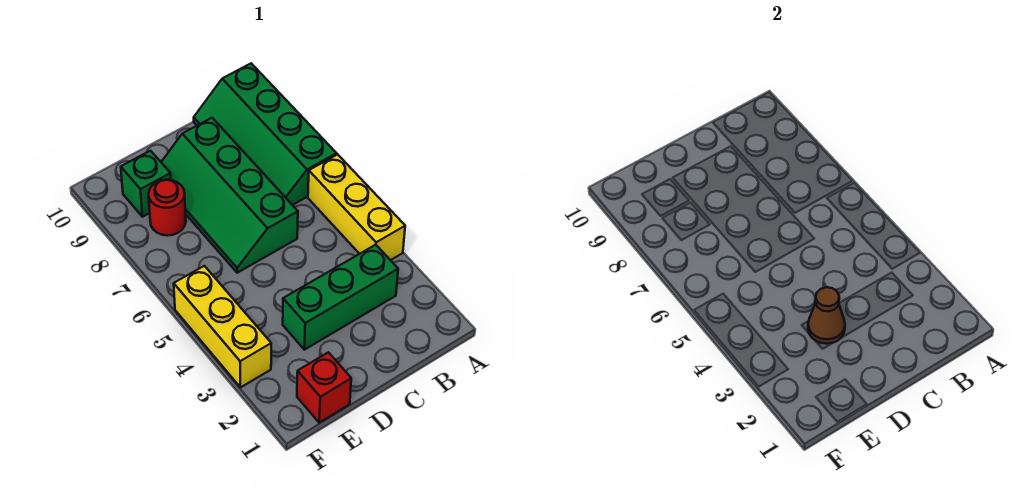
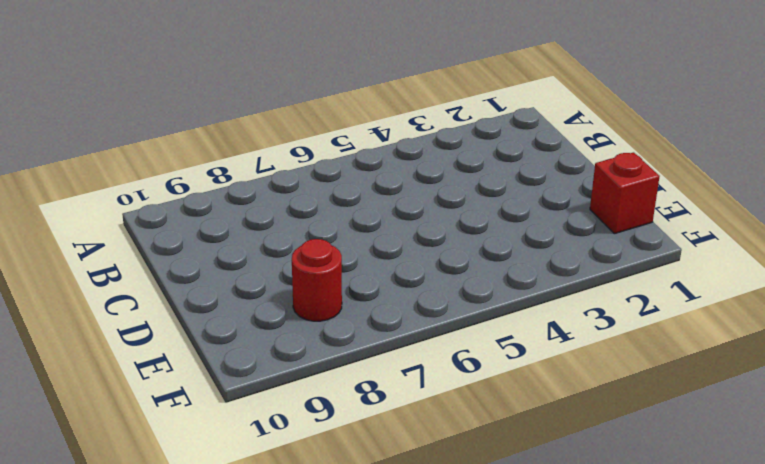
none -> yellow brick A4:A6 level 1
none -> green slope A7:B10 level 1 top A

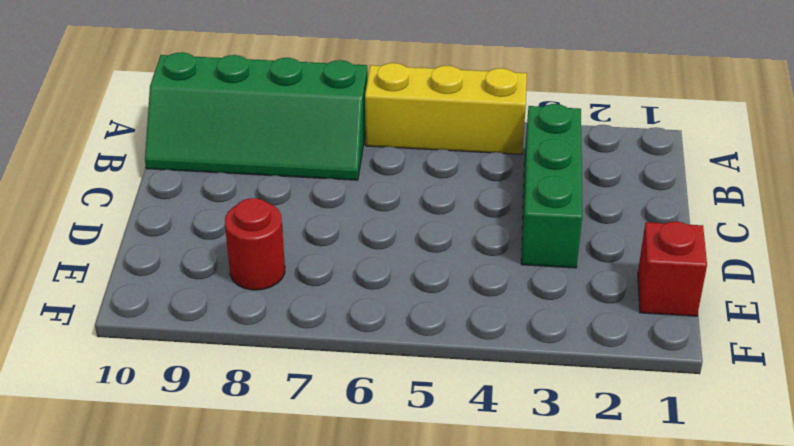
none -> green slope C6:D9 level 1 top C
none -> green brick E9 level 1

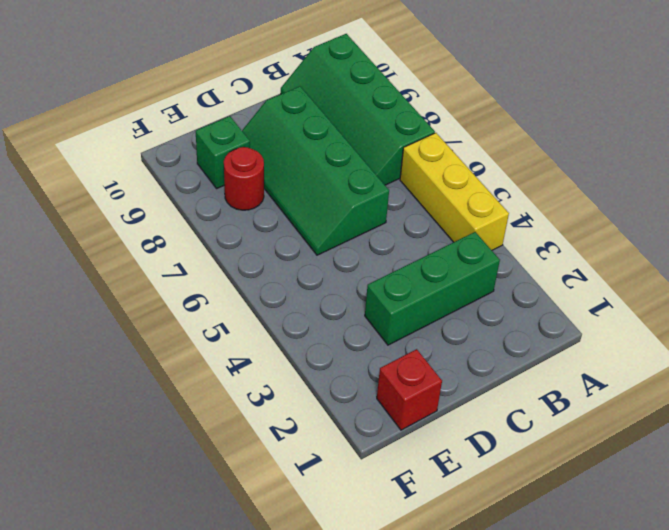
none -> yellow brick F3:F5 level 1
none -> brown cone D3 level 2

